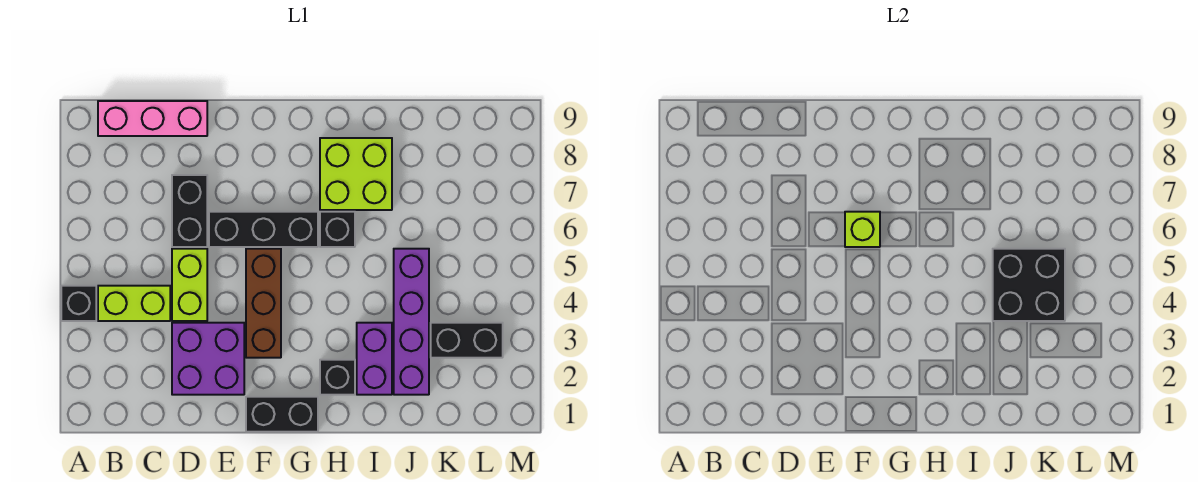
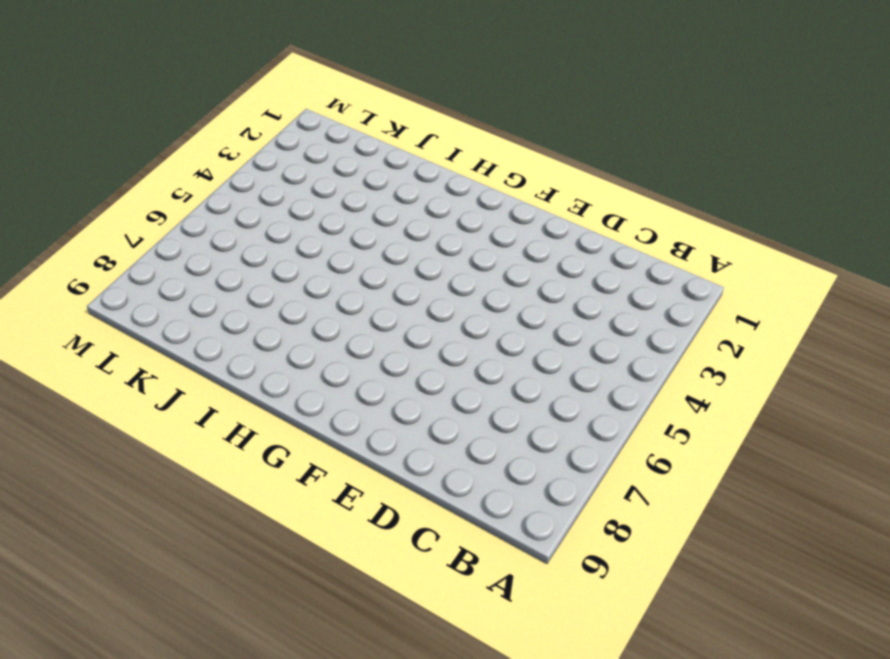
none -> black brick A4 level 1
none -> lime brick B4:C4 level 1
none -> pink brick B9:D9 level 1

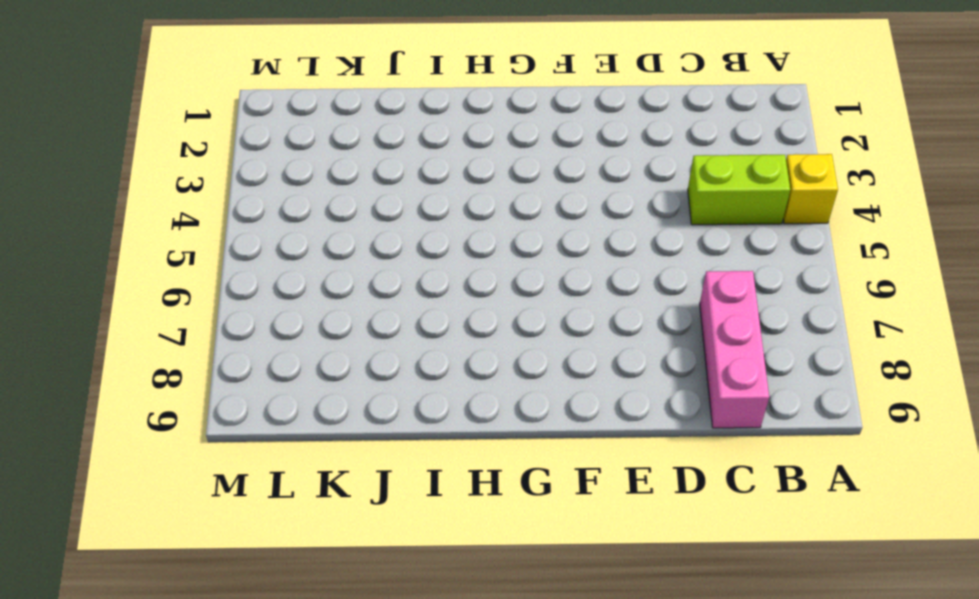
yellow brick A4 level 1 -> black brick A4 level 1
pink brick C7:C9 level 1 -> pink brick B9:D9 level 1
none -> purple brick D2:E3 level 1
none -> lime brick D4:D5 level 1
none -> black brick D6:D7 level 1

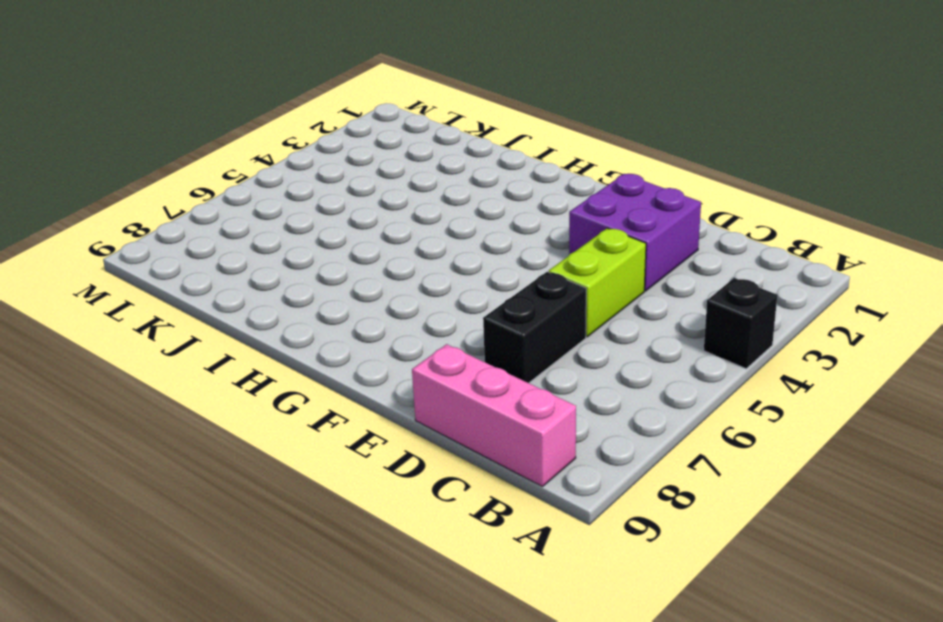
none -> lime brick B4:C4 level 1
none -> black brick E6:G6 level 1
none -> black brick F1:G1 level 1

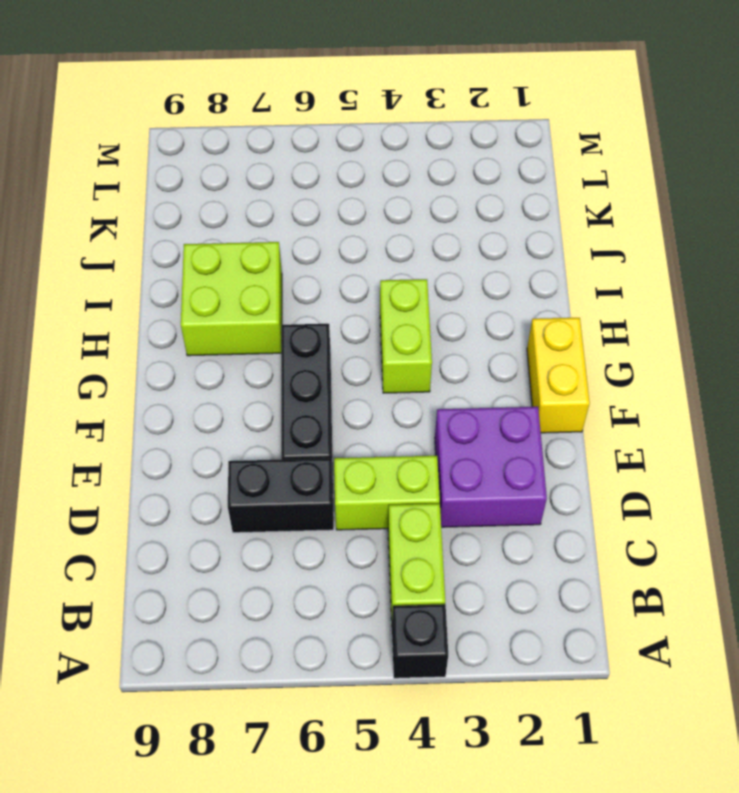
yellow brick F1:G1 level 1 -> black brick F1:G1 level 1
lime brick G4:H4 level 1 -> none
none -> pink brick B9:D9 level 1
none -> brown brick F3:F5 level 1
none -> black brick H2 level 1

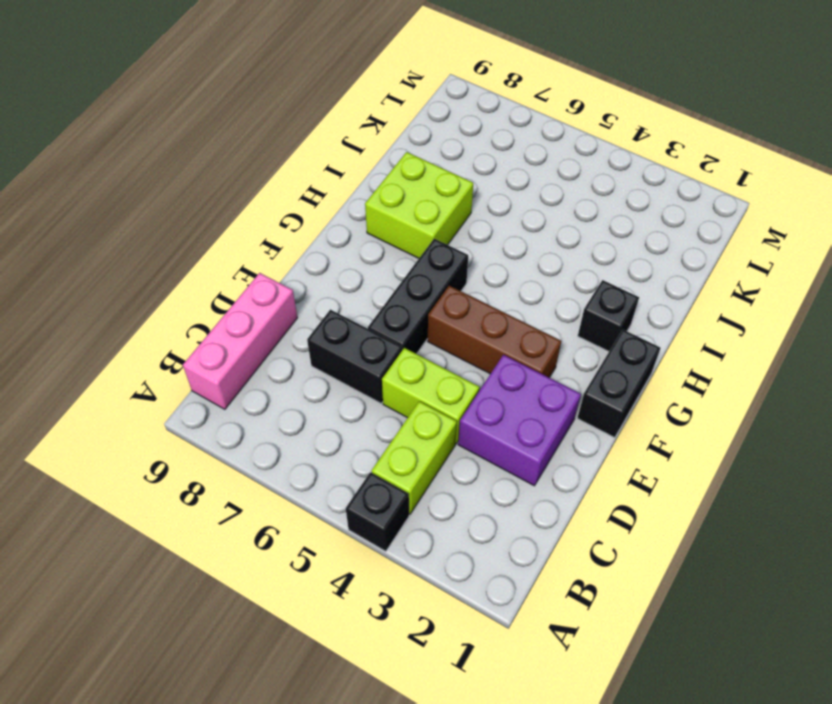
none -> black brick H6 level 1
none -> purple brick I2:I3 level 1
none -> purple brick J2:J5 level 1

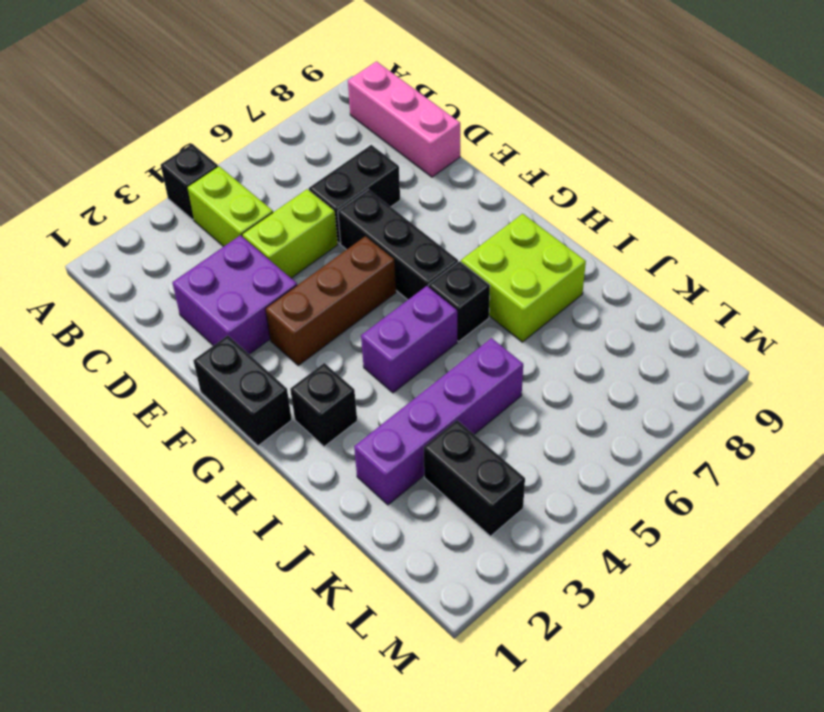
purple brick H4:H5 level 1 -> purple brick I2:I3 level 1
none -> lime brick F6 level 2
none -> black brick J4:K5 level 2

